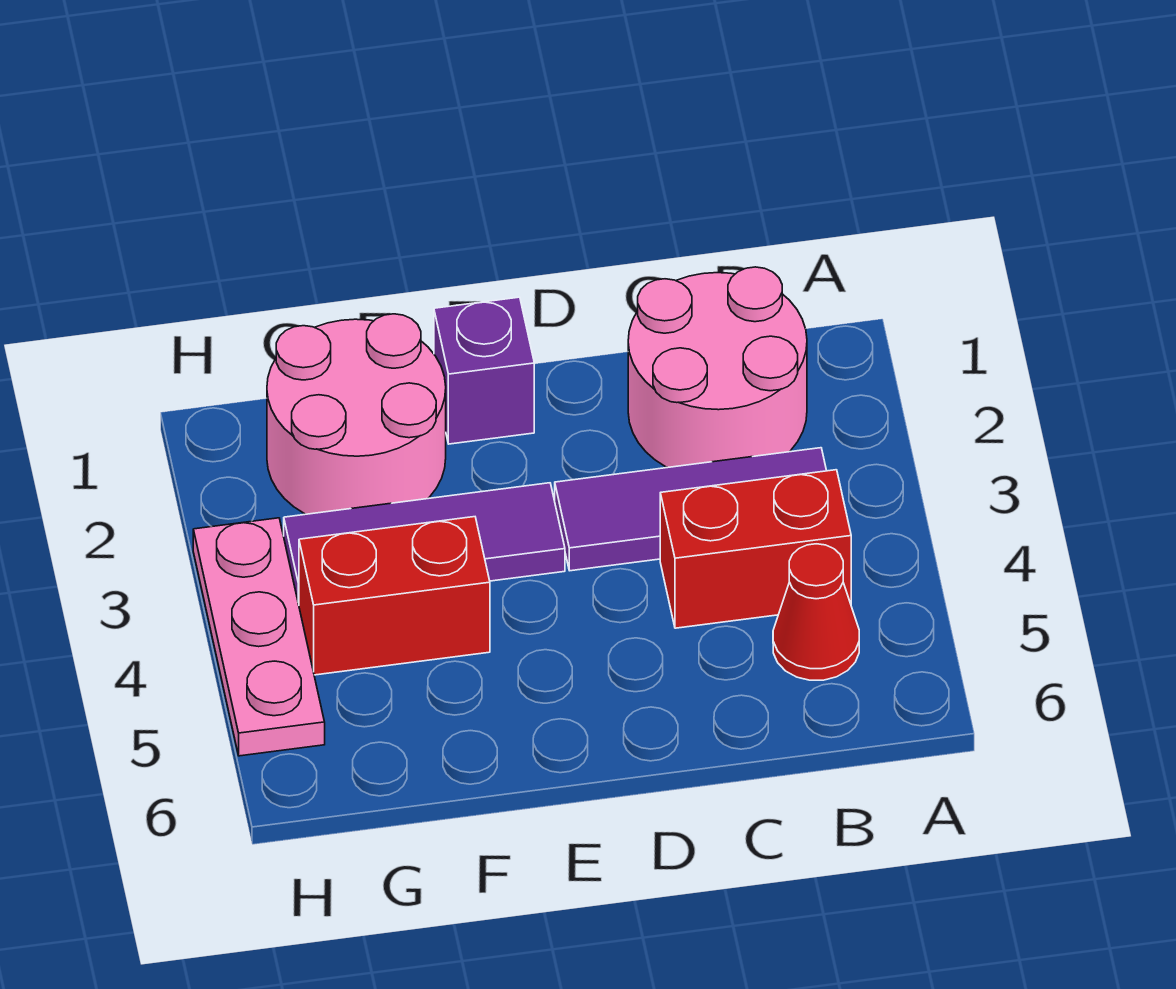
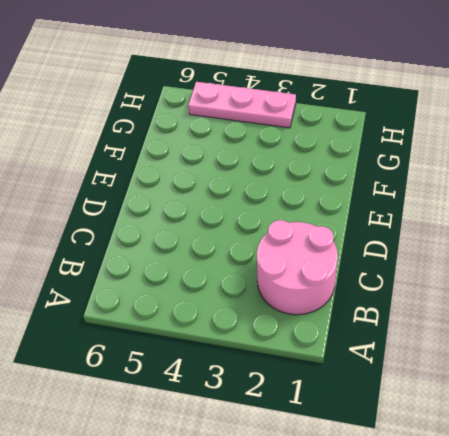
none -> purple tile B3:D3 level 1
none -> red brick B4:C4 level 1

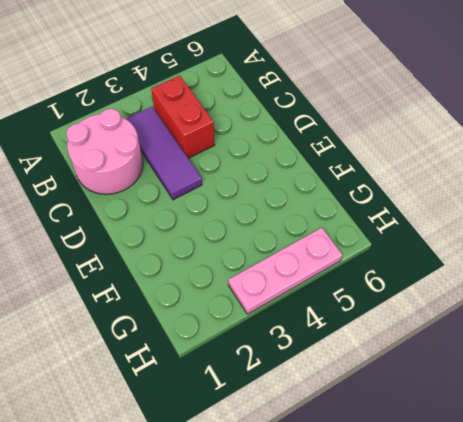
none -> red cone B5 level 1
none -> purple brick E1 level 1

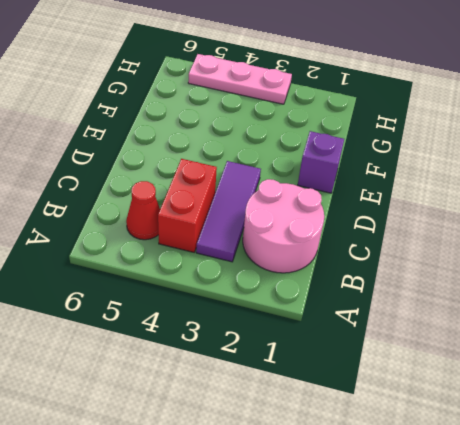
none -> purple tile E3:G3 level 1
none -> pink round brick F1:G2 level 1

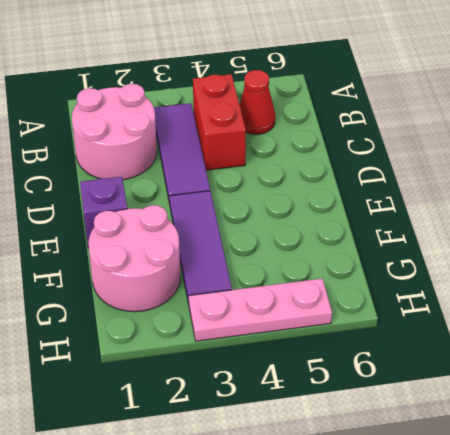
none -> red brick F4:G4 level 1

